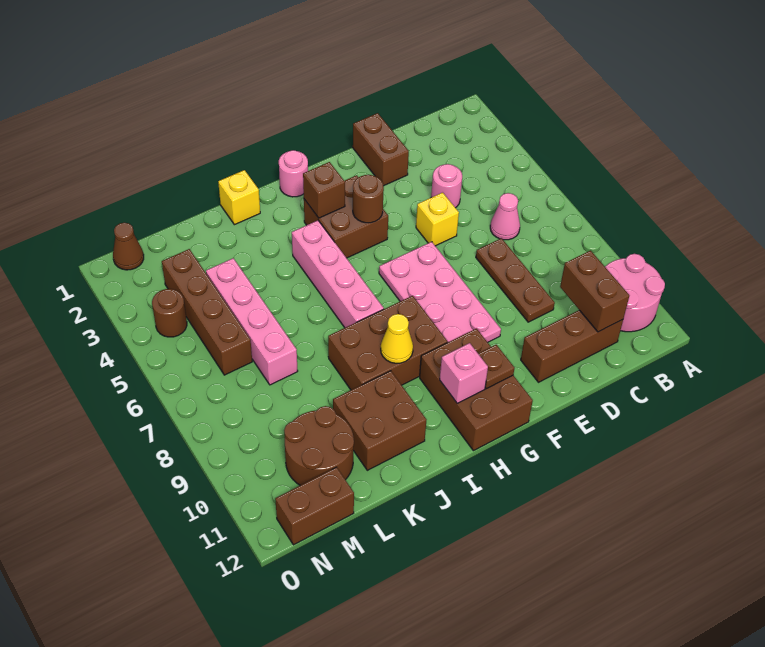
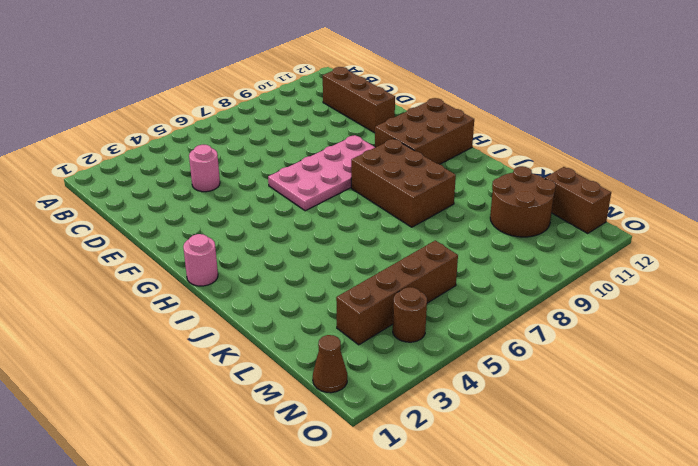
none -> pink round brick A10:B11 level 1
none -> pink cone C6 level 1
none -> brown plate D7:D9 level 1

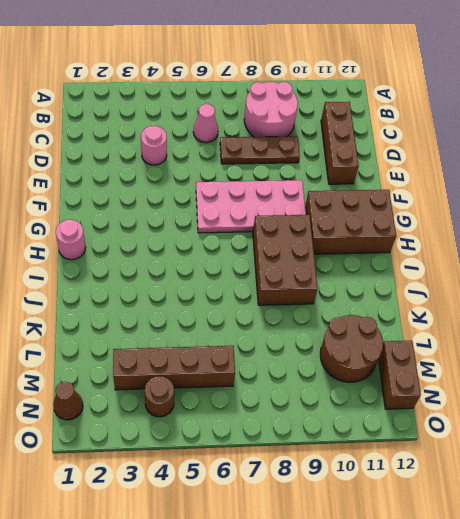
pink round brick B8:C9 level 1 -> pink round brick A10:B11 level 1
none -> brown brick E1:E2 level 1
none -> yellow brick E5 level 1
none -> brown brick G3:H4 level 1

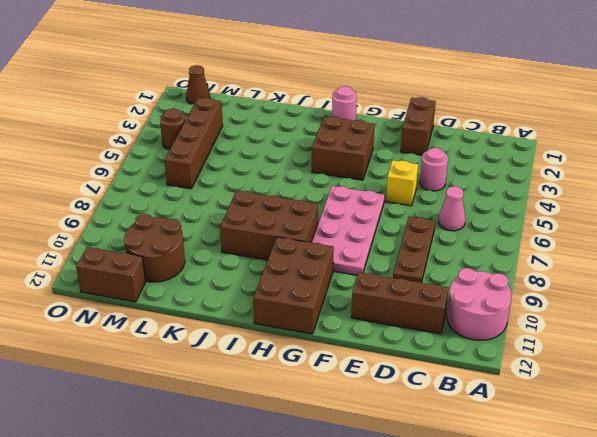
none -> pink brick I4:I7 level 1
none -> yellow brick J1 level 1
none -> brown brick J10:K11 level 1

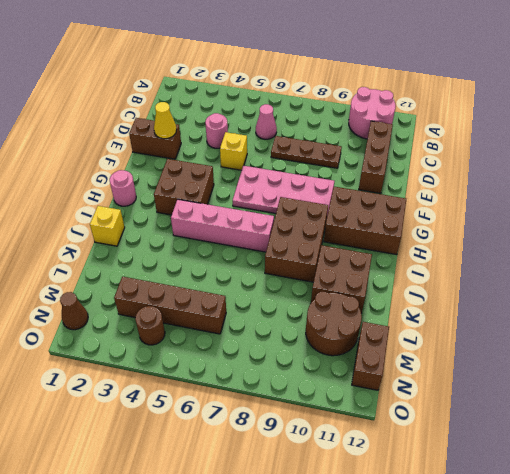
yellow cone E2 level 2 -> yellow cone I9 level 2
none -> pink brick L4:L7 level 1
none -> brown brick C10:C11 level 2
none -> brown round brick G4 level 2

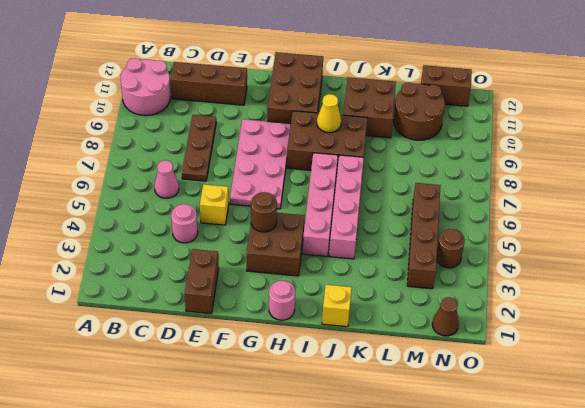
pink brick J4:J7 level 1 -> pink brick L4:L7 level 1
none -> brown brick C10:C11 level 2
none -> brown plate G11 level 2
none -> brown brick H3 level 2

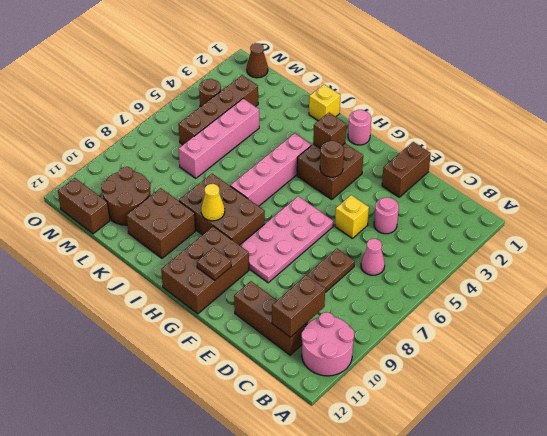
none -> pink brick H11 level 2

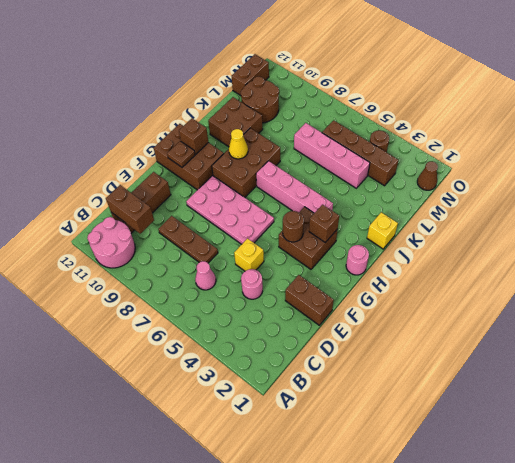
brown brick H11 level 2 -> pink brick H11 level 2

